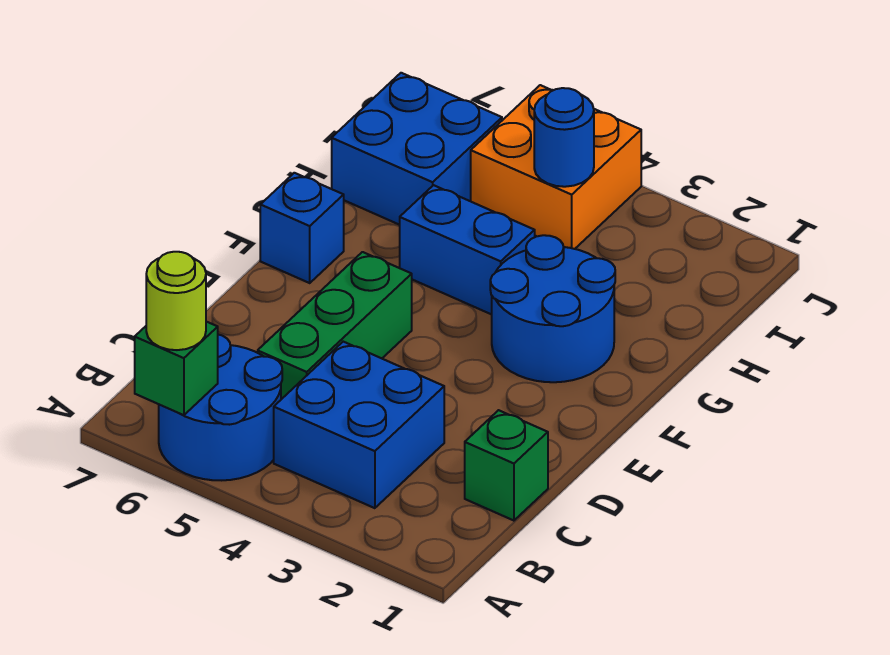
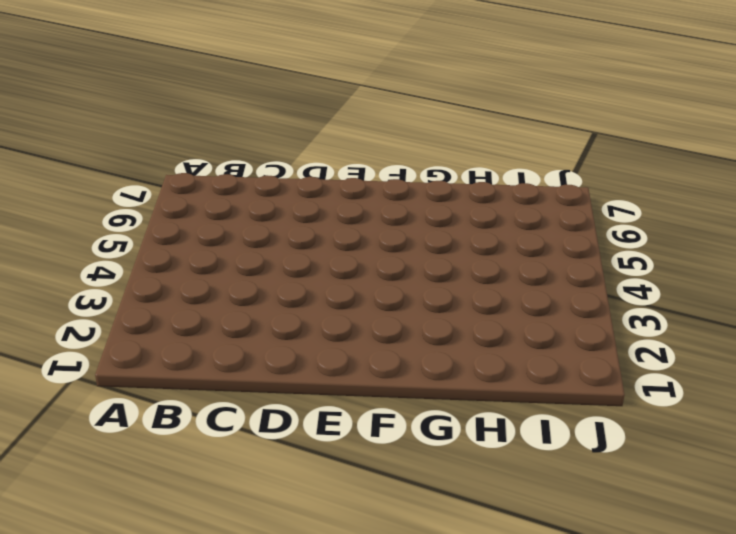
none -> blue round brick A5:B6 level 1
none -> blue brick B3:C4 level 1
none -> green brick C1 level 1

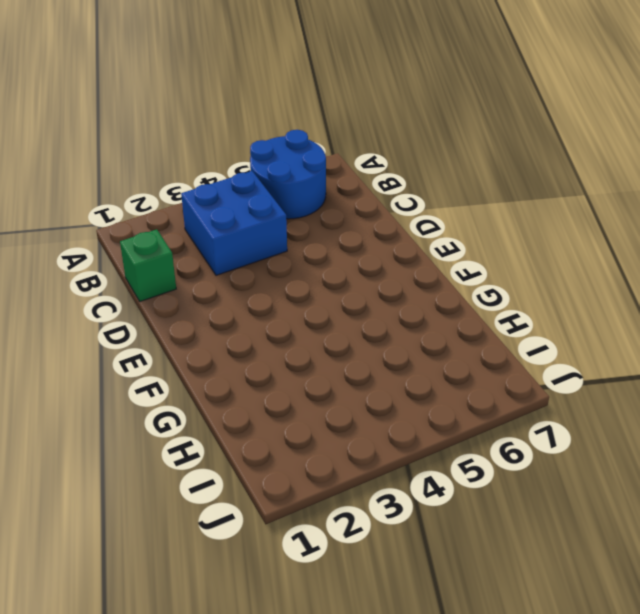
none -> green brick C5:E5 level 1
none -> blue round brick F2:G3 level 1
none -> blue brick F7 level 1

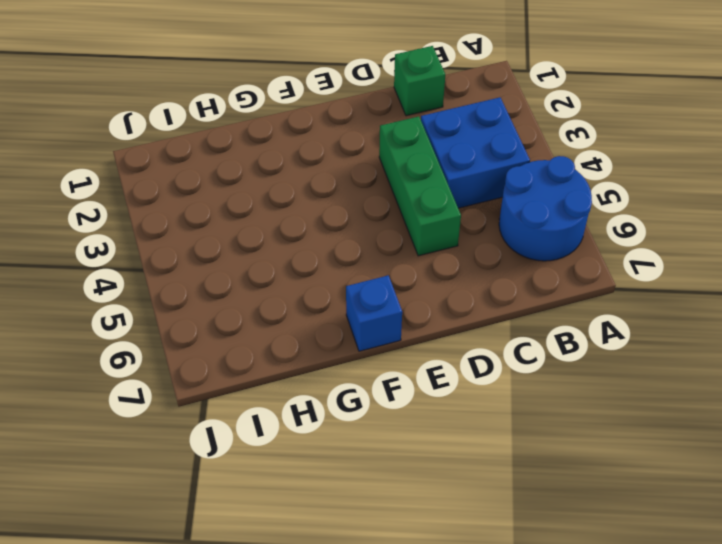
green brick D3:D5 level 1 -> green brick C5:E5 level 1
none -> blue round brick F2:G3 level 1
none -> blue brick G4:G5 level 1
none -> blue brick H6:I7 level 1

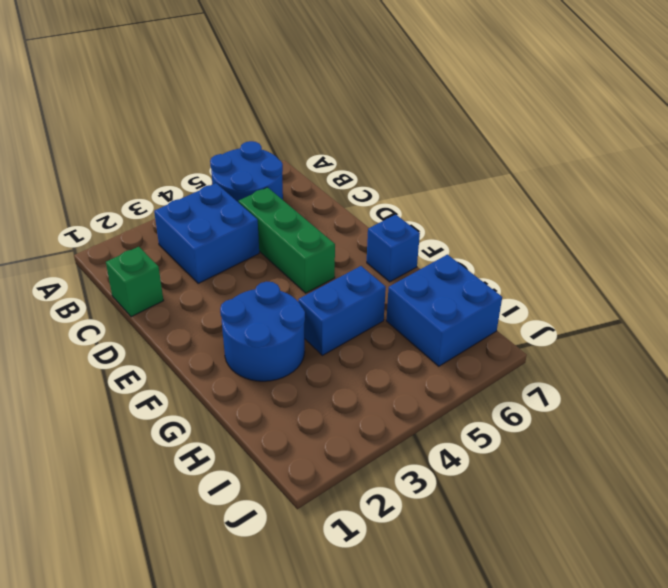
none -> orange brick I4:J5 level 1
none -> green brick A6 level 2
none -> blue round brick I4 level 2

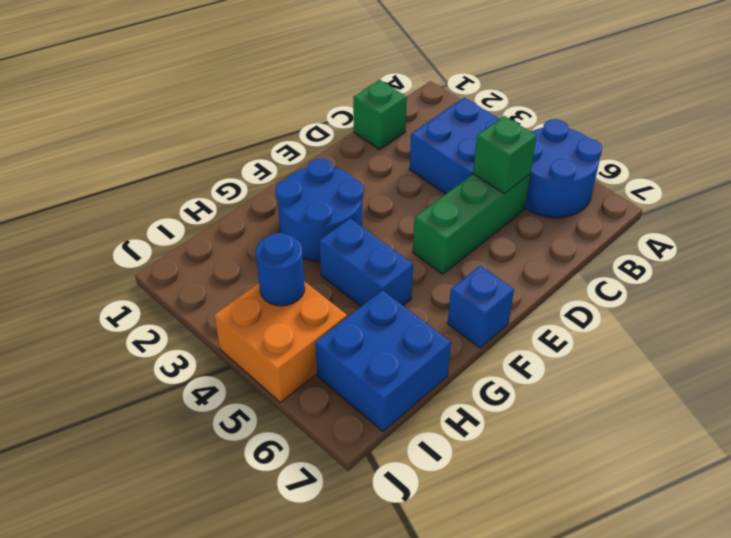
green brick C5 level 2 -> green brick A6 level 2
none -> lime round brick A6 level 3

